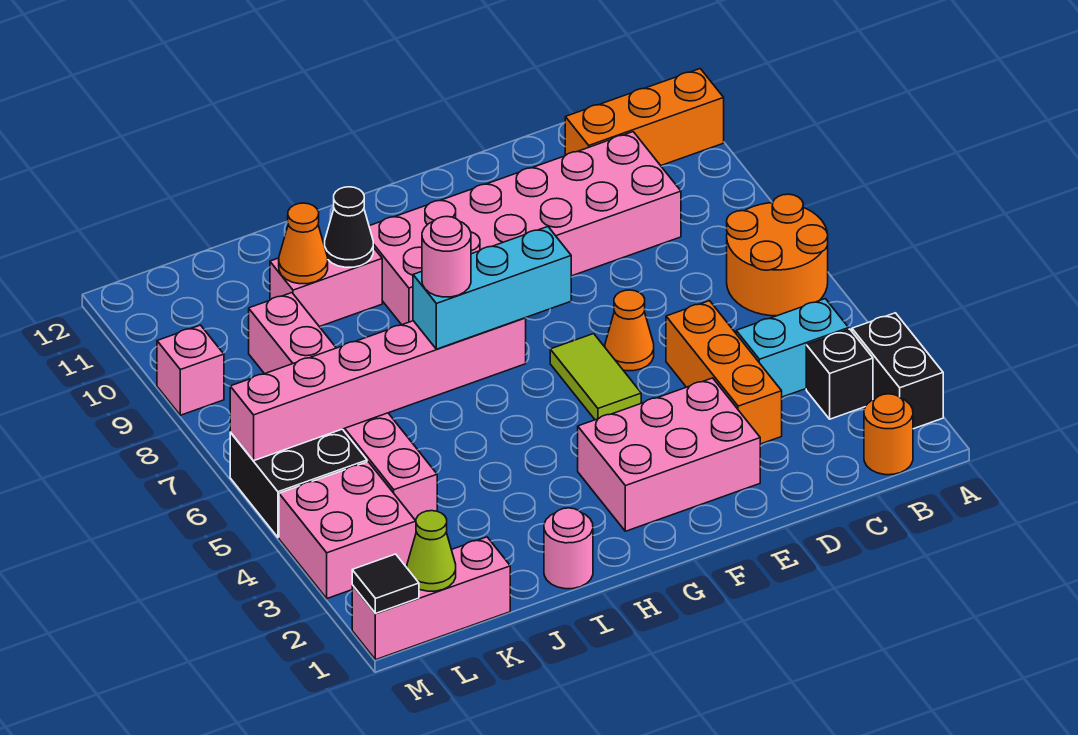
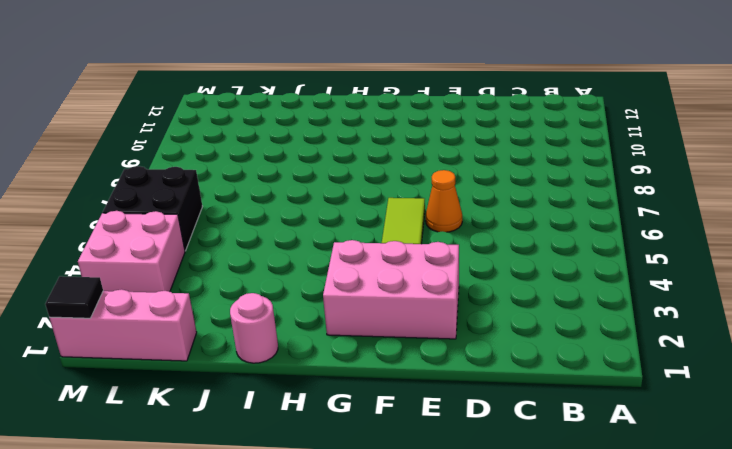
none -> black brick A2:A3 level 1
none -> orange round brick A6:B7 level 1
none -> orange brick A11:C11 level 1

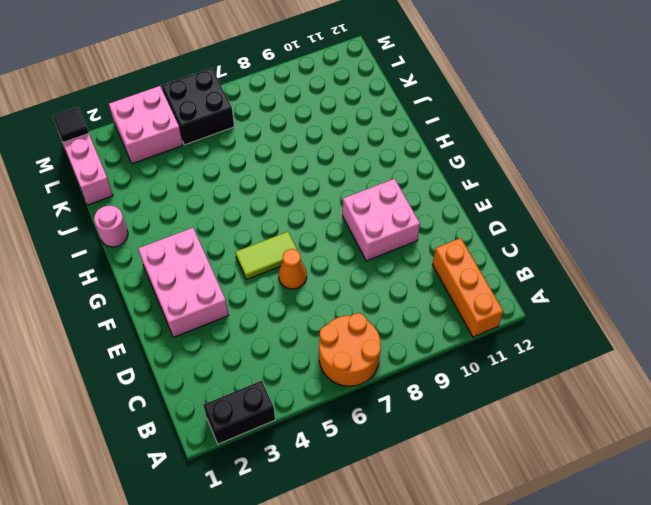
pink brick E9:F10 level 1 -> pink brick C9:H10 level 1
none -> orange round brick B1 level 1
none -> black brick B3 level 1
none -> cyan brick B4:C4 level 1

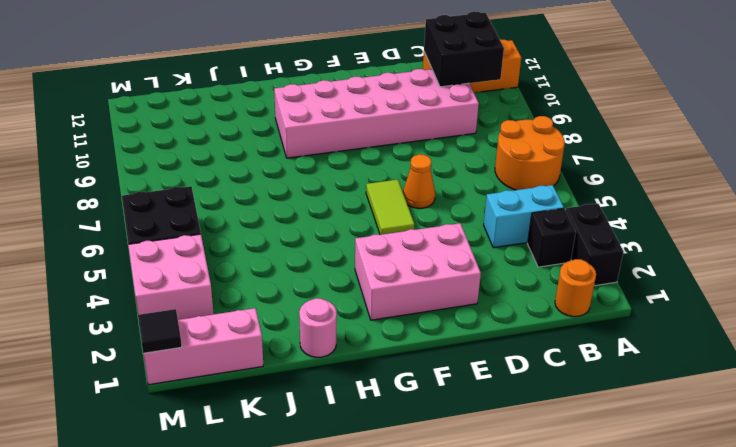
black brick B10:C11 level 2 -> none
none -> orange brick D3:D5 level 1
none -> pink brick I10:J10 level 1
none -> pink brick K4:K9 level 1

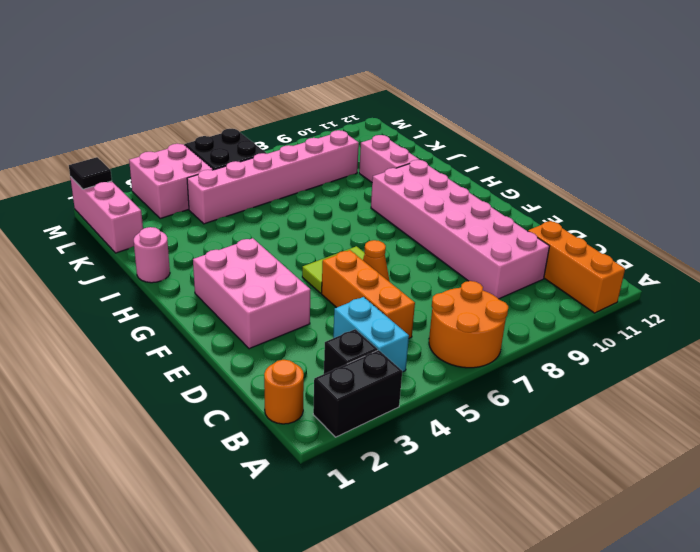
orange brick C5:E5 level 1 -> orange brick D3:D5 level 1
none -> pink brick M9 level 1
none -> pink brick H6:M6 level 2
none -> black cone I10 level 2

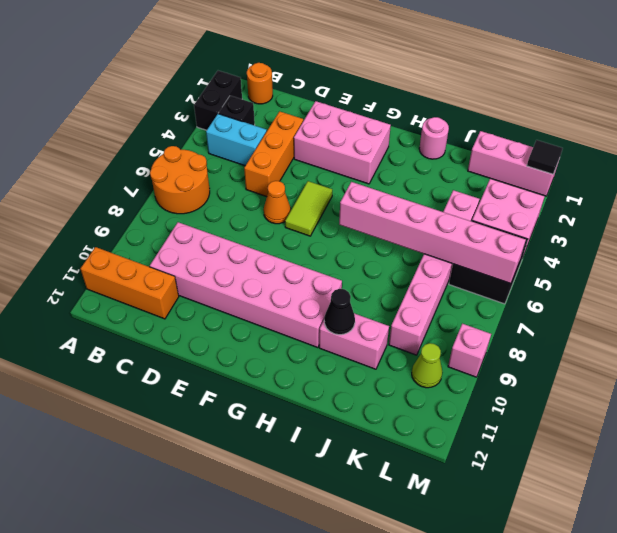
lime cone L10 level 1 -> lime cone L1 level 2
none -> orange cone J10 level 2
none -> cyan brick G6:I6 level 3
none -> pink round brick I6 level 4

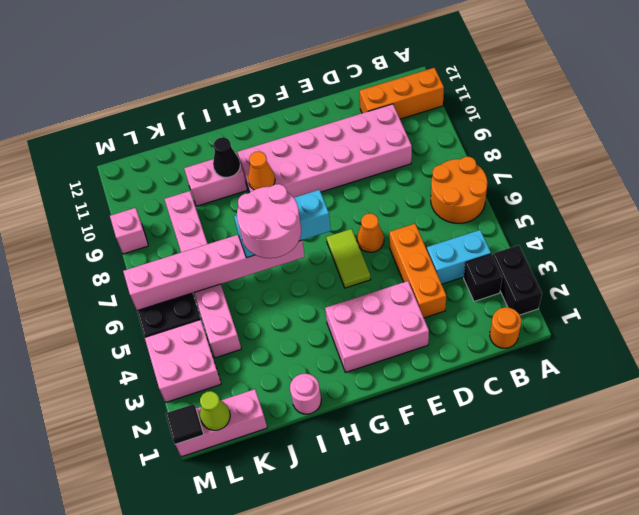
pink round brick H5:I6 level 4 -> pink round brick I6 level 4
orange cone H9 level 2 -> orange cone J10 level 2

